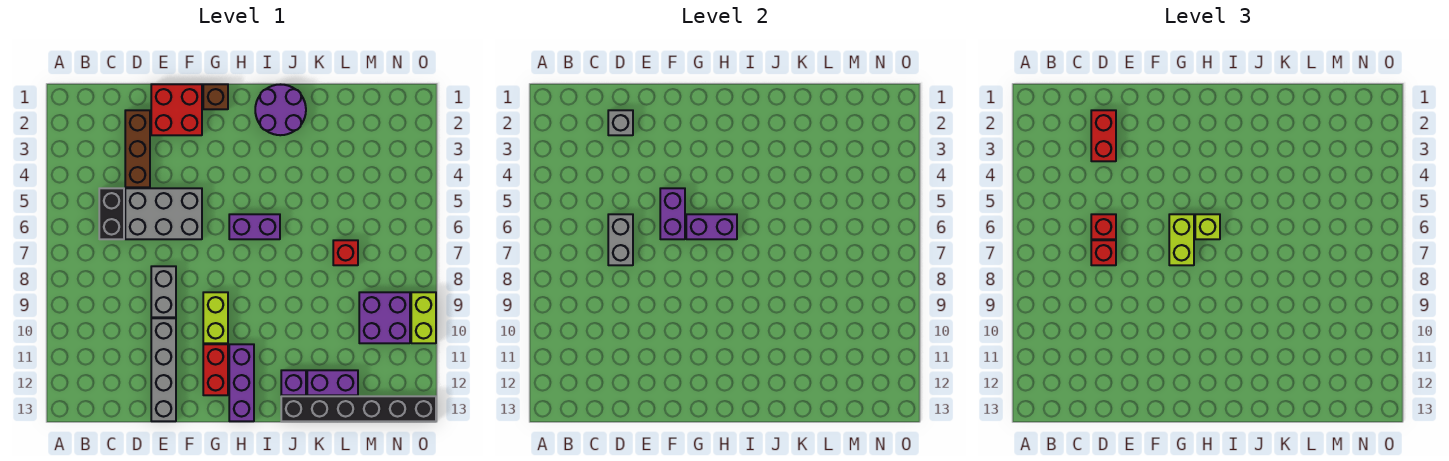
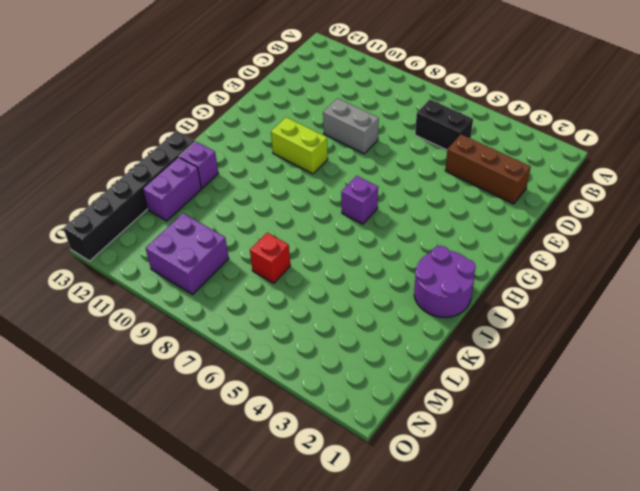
purple brick H6 level 1 -> purple brick H6:I6 level 1
none -> grey brick D5:F6 level 1
none -> red brick E1:F2 level 1
none -> grey brick E10:E13 level 1

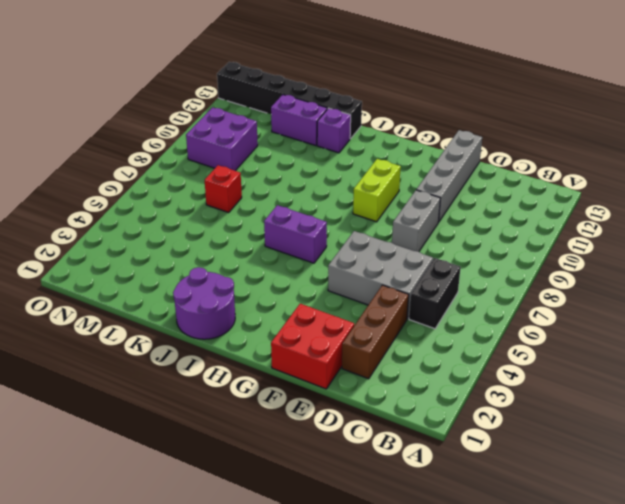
none -> brown brick G1 level 1
none -> red brick G11:G12 level 1
none -> purple brick H11:H13 level 1

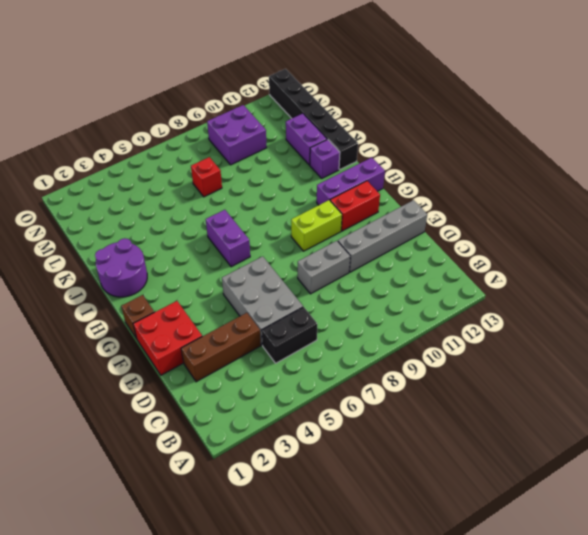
none -> lime brick O9:O10 level 1
none -> grey brick D2 level 2
none -> grey brick D6:D7 level 2

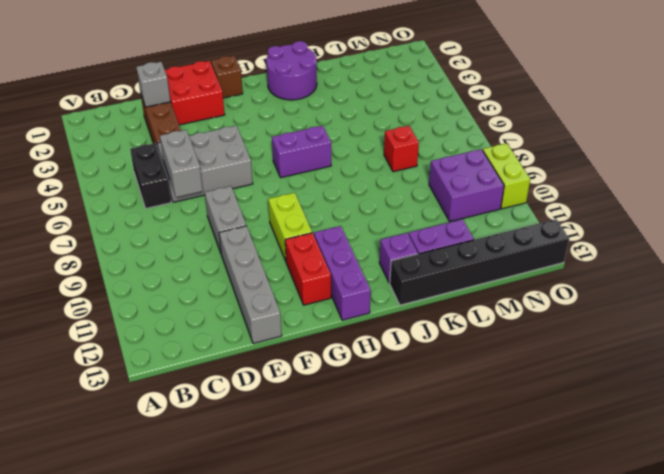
none -> purple brick F5:F6 level 2
none -> purple brick G6:H6 level 2
none -> red brick D2:D3 level 3

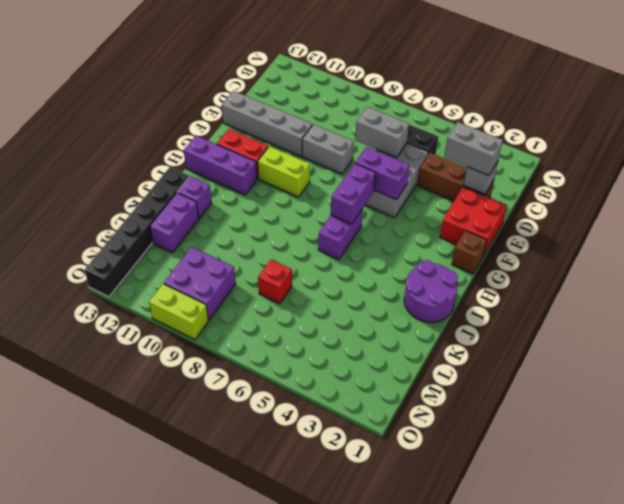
grey brick D2:D3 level 3 -> red brick D2:D3 level 3
none -> red brick D6 level 3
none -> red brick D7 level 3
none -> lime brick G6:G7 level 3

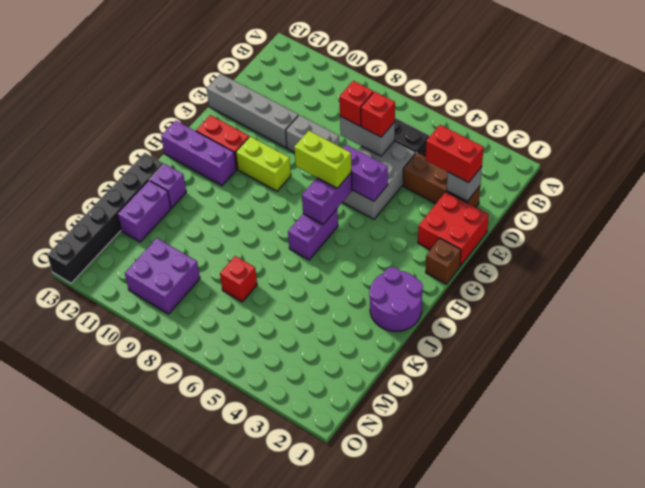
none -> lime brick O9:O10 level 1
none -> lime brick H6 level 3

